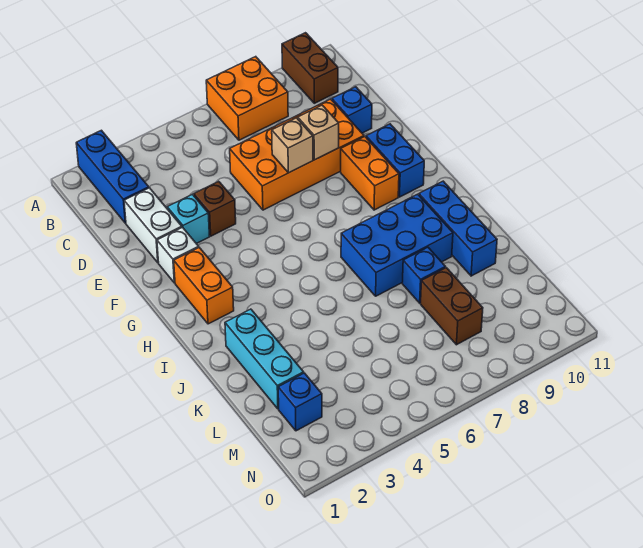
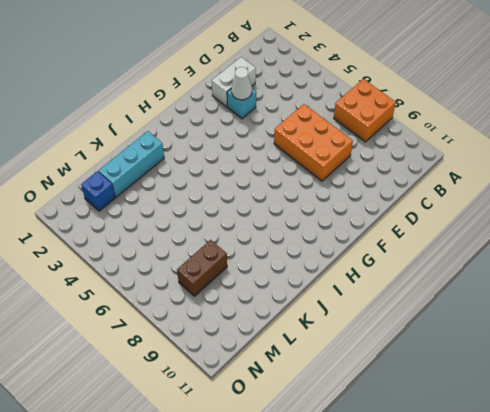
orange brick D6:E8 level 1 -> orange brick D6:E9 level 1
white cone E3 level 2 -> none
none -> blue brick A2:C2 level 1
none -> brown brick A10:B10 level 1
none -> blue brick D10 level 1

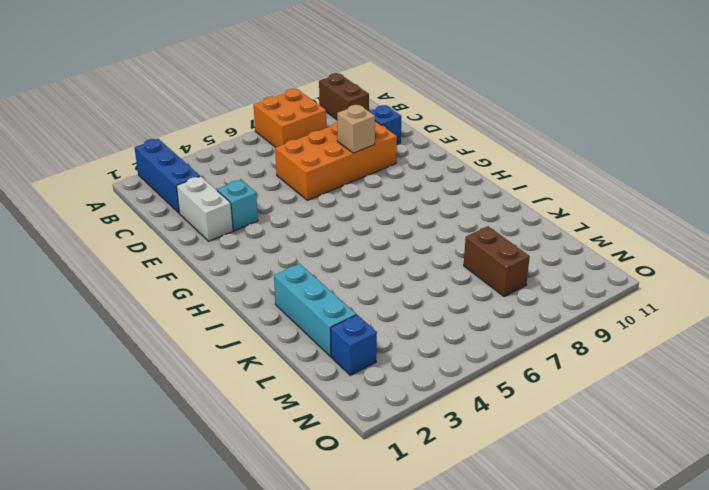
none -> brown brick E4 level 1
none -> white brick F2 level 1
none -> orange brick F9:G9 level 1

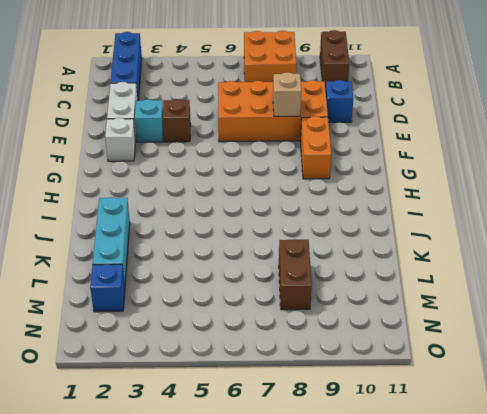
none -> blue brick F10:G10 level 1
none -> orange brick G2:H2 level 1
none -> blue brick I7:J9 level 1

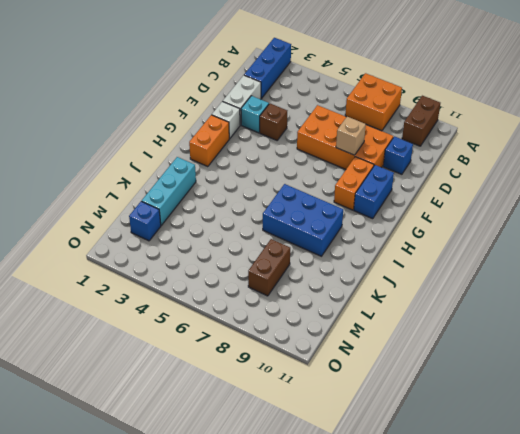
none -> blue brick I10:K10 level 1
none -> blue brick K8 level 1
none -> tan brick E7 level 2

